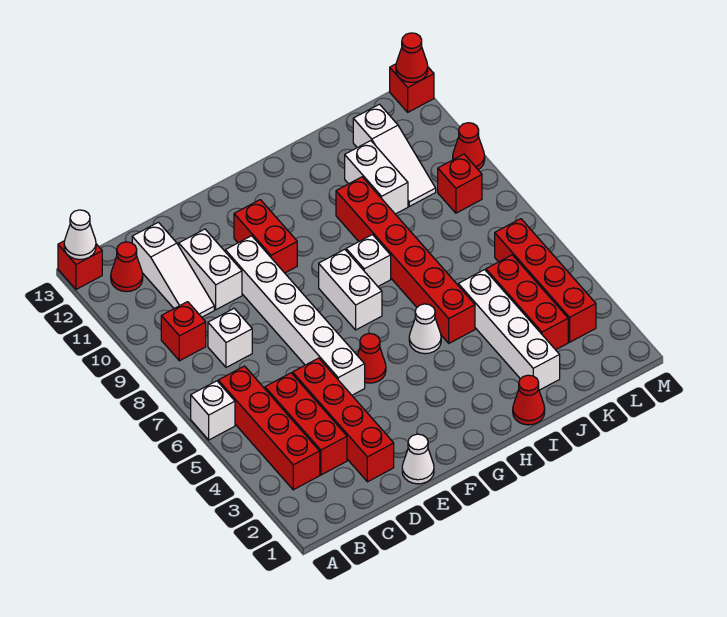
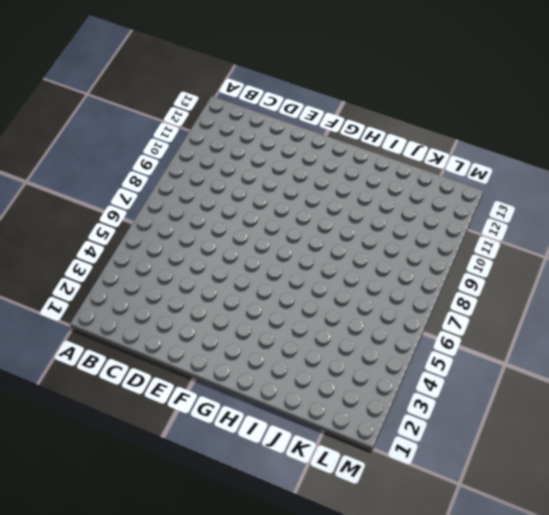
none -> white brick A6 level 1
none -> red brick A13 level 1
none -> red brick B3:B6 level 1

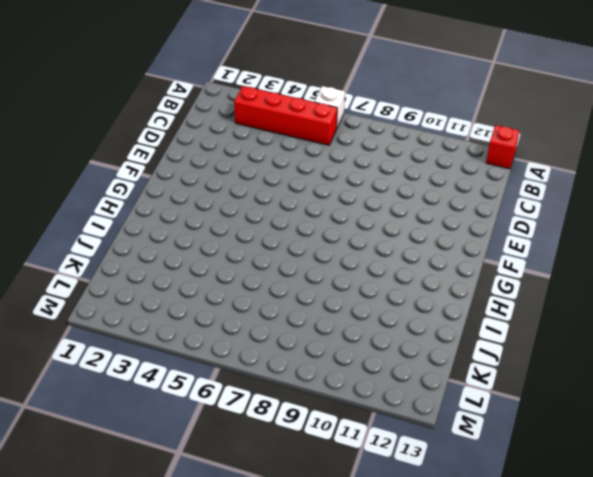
none -> red brick B9 level 1
none -> red cone B12 level 1
none -> red brick C3:C5 level 1

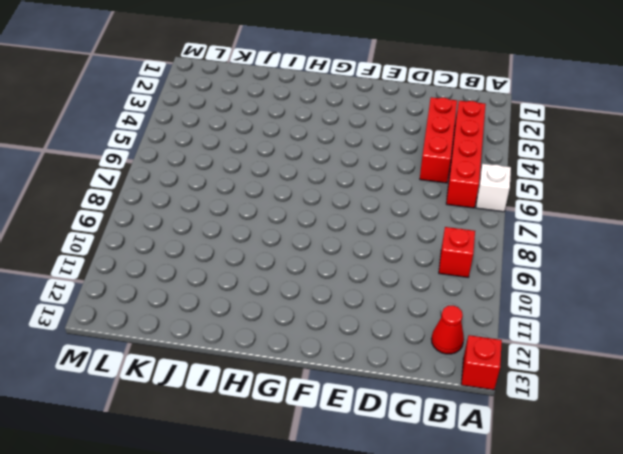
none -> white brick C8 level 1
none -> white slope C10:C12 level 1 top 12
none -> red brick D2:D5 level 1

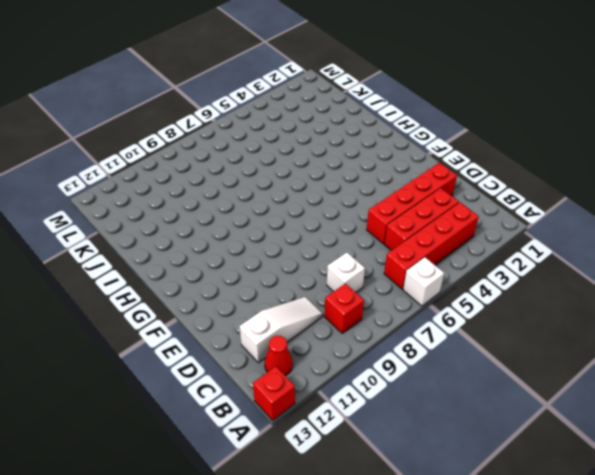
none -> white brick D10:D11 level 1
none -> white cone E1 level 1
none -> white brick E5:E10 level 1

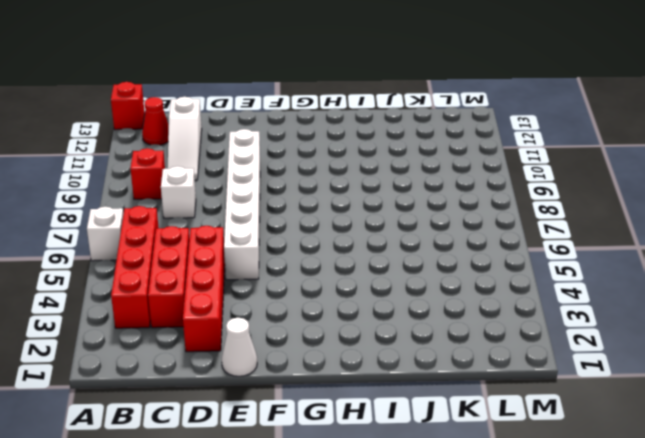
none -> white brick D10:D11 level 1
none -> red cone F5 level 1
none -> red brick F10:F11 level 1

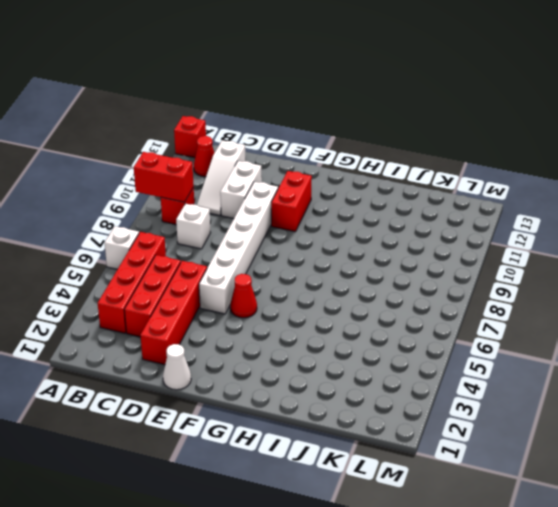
red brick A9:B9 level 2 -> none
none -> white brick G7:G8 level 1
none -> white cone H5 level 1
none -> white brick H8 level 1

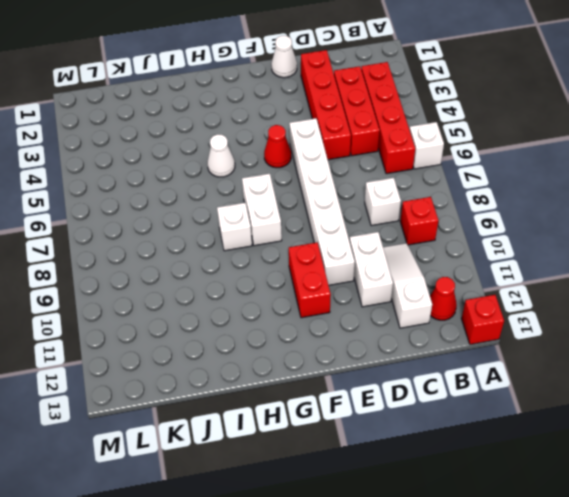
none -> red cone I1 level 1
none -> red brick I5:I10 level 1
none -> white brick J2:J5 level 1

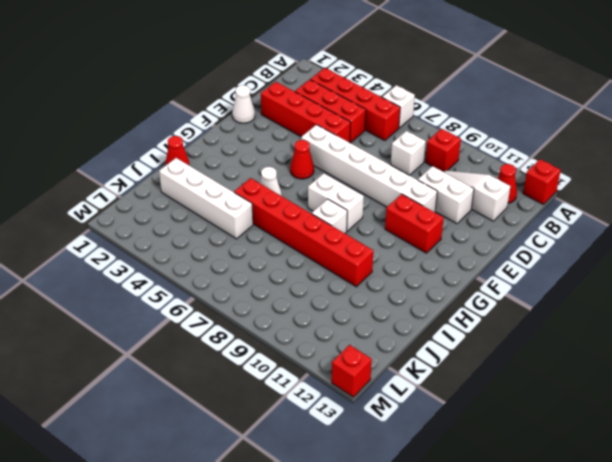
none -> white brick J10:J11 level 1
none -> red brick K3:K5 level 1
none -> white slope K10:K12 level 1 top 12

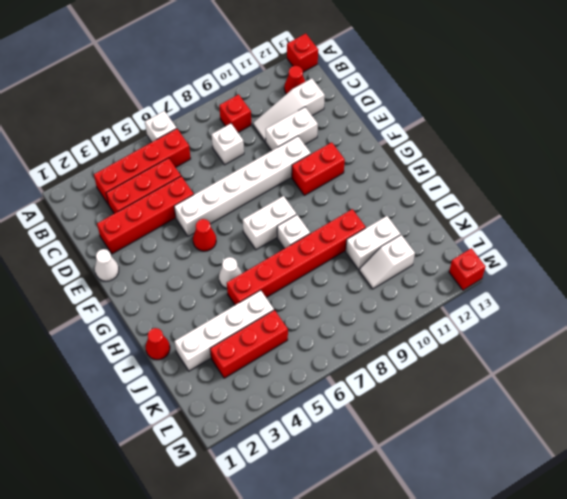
white slope K10:K11 level 1 top 11 -> white slope K10:K12 level 1 top 12
none -> red brick L3:L6 level 1
none -> red brick L9 level 1
none -> red cone M10 level 1

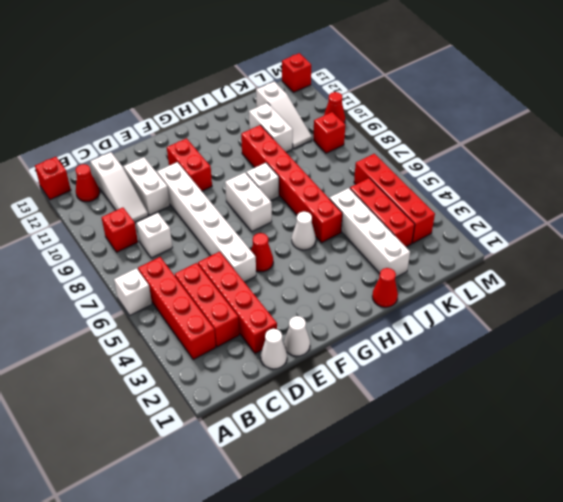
white cone D1 level 1 -> white cone A13 level 2
none -> red cone M13 level 2

